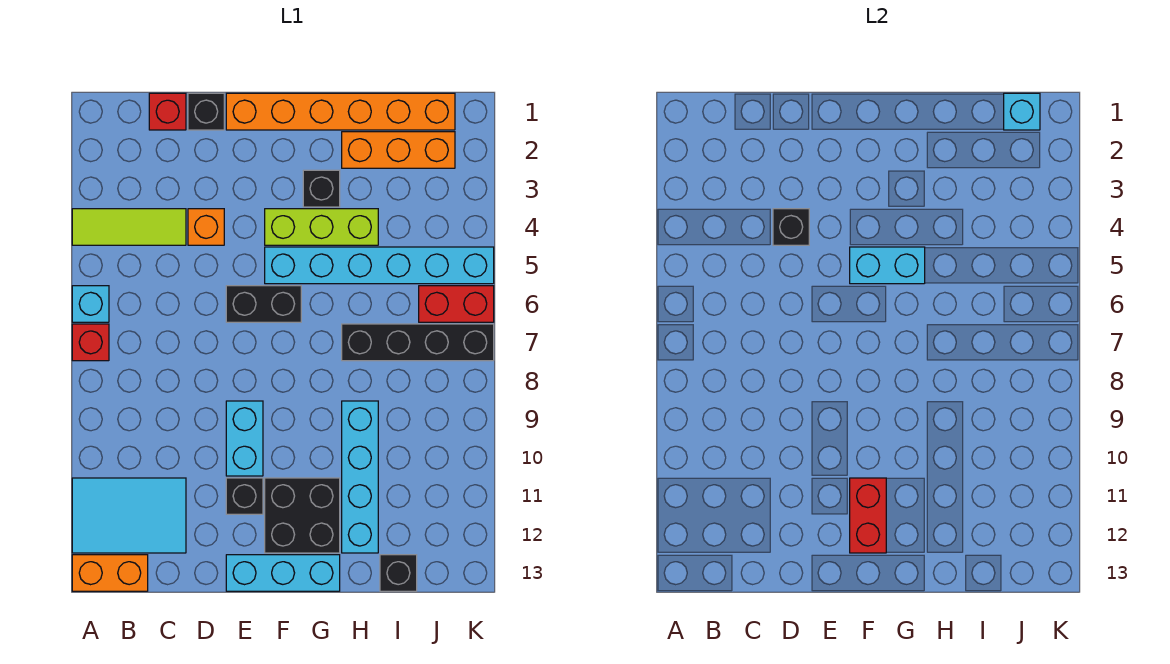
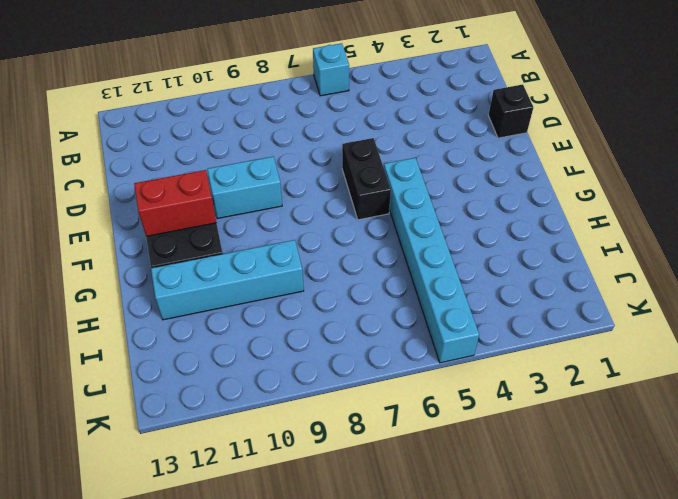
none -> lime tile A4:C4 level 1
none -> red brick A7 level 1
none -> cyan tile A11:C12 level 1

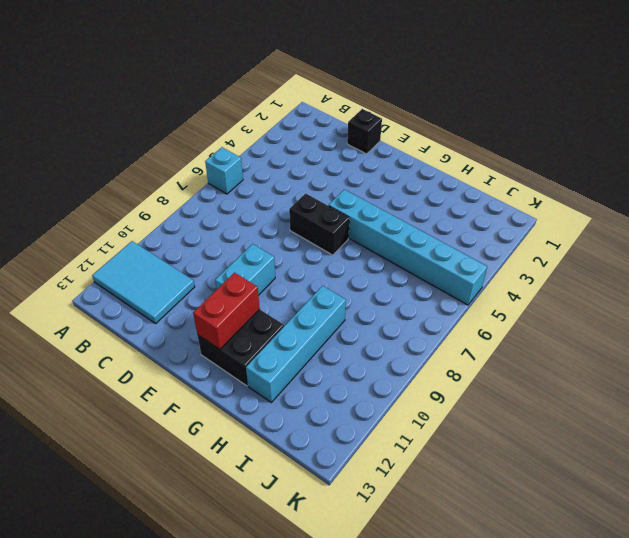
none -> lime tile A4:C4 level 1
none -> red brick A7 level 1
none -> orange brick A13:B13 level 1

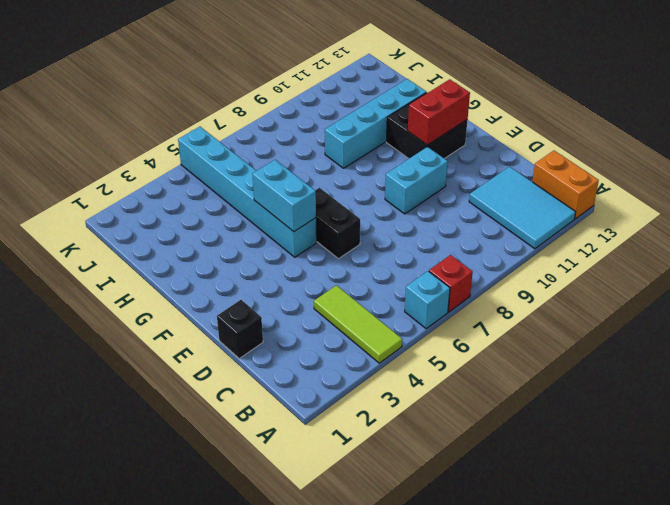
none -> red brick C1 level 1
none -> orange brick D4 level 1
none -> orange brick E1:J1 level 1

